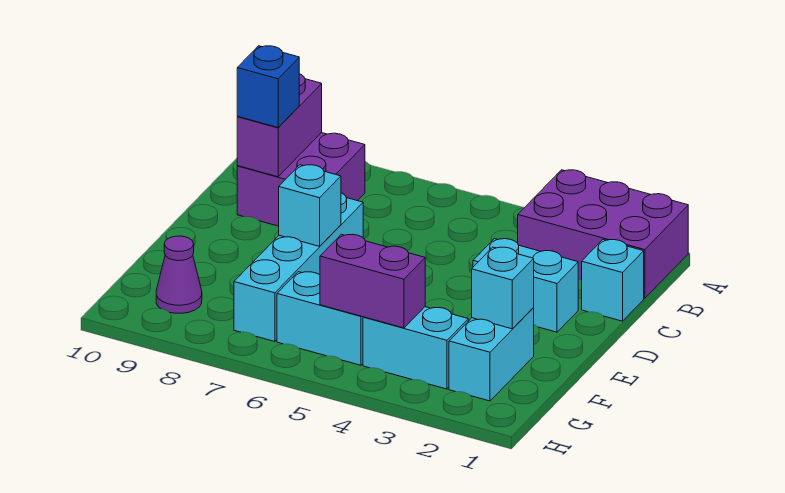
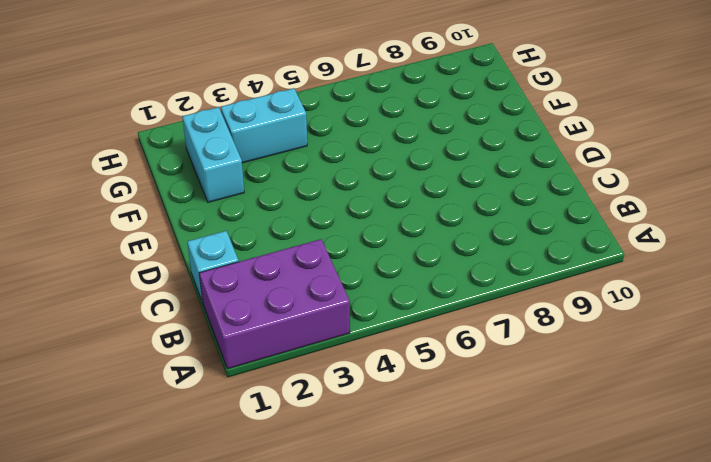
none -> purple brick B8:C9 level 1
none -> cyan brick D2:D3 level 1
none -> cyan brick D7:G7 level 1

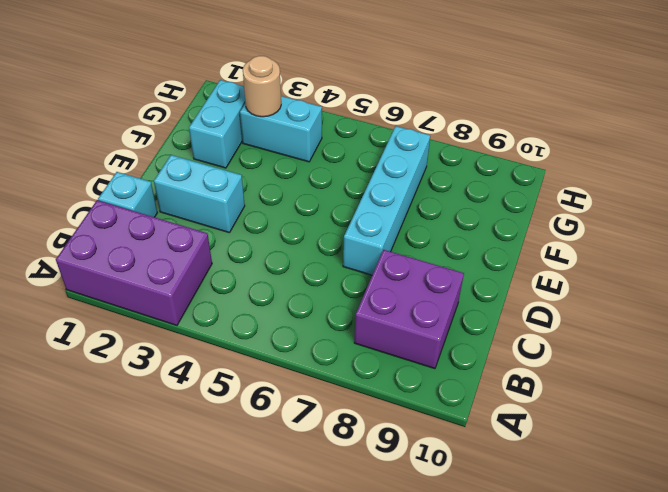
tan round brick G3 level 2 -> none
none -> cyan brick G5:G6 level 1
none -> purple cone G9 level 1
none -> purple brick B9:C9 level 2

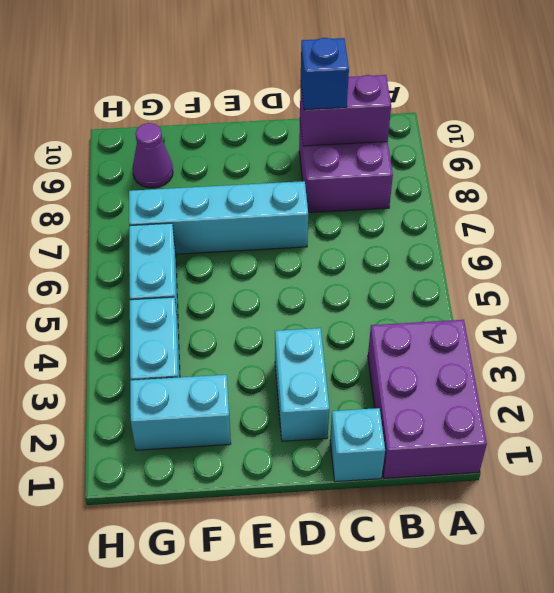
none -> cyan brick E7 level 2
none -> cyan brick F2 level 2
none -> purple brick G4:G5 level 2

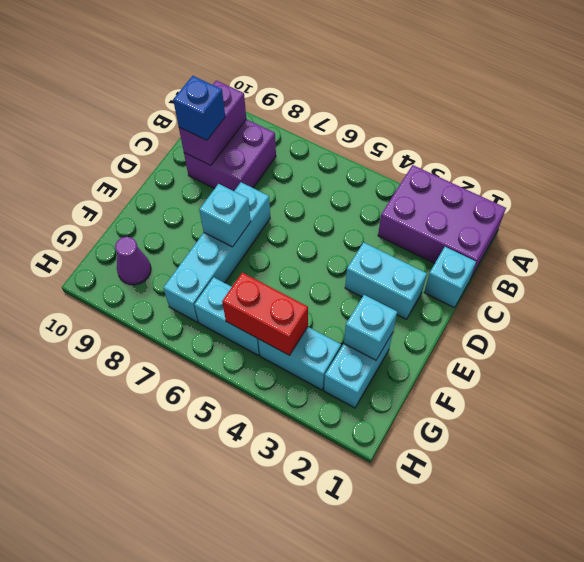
red brick G4:G5 level 2 -> purple brick G4:G5 level 2

